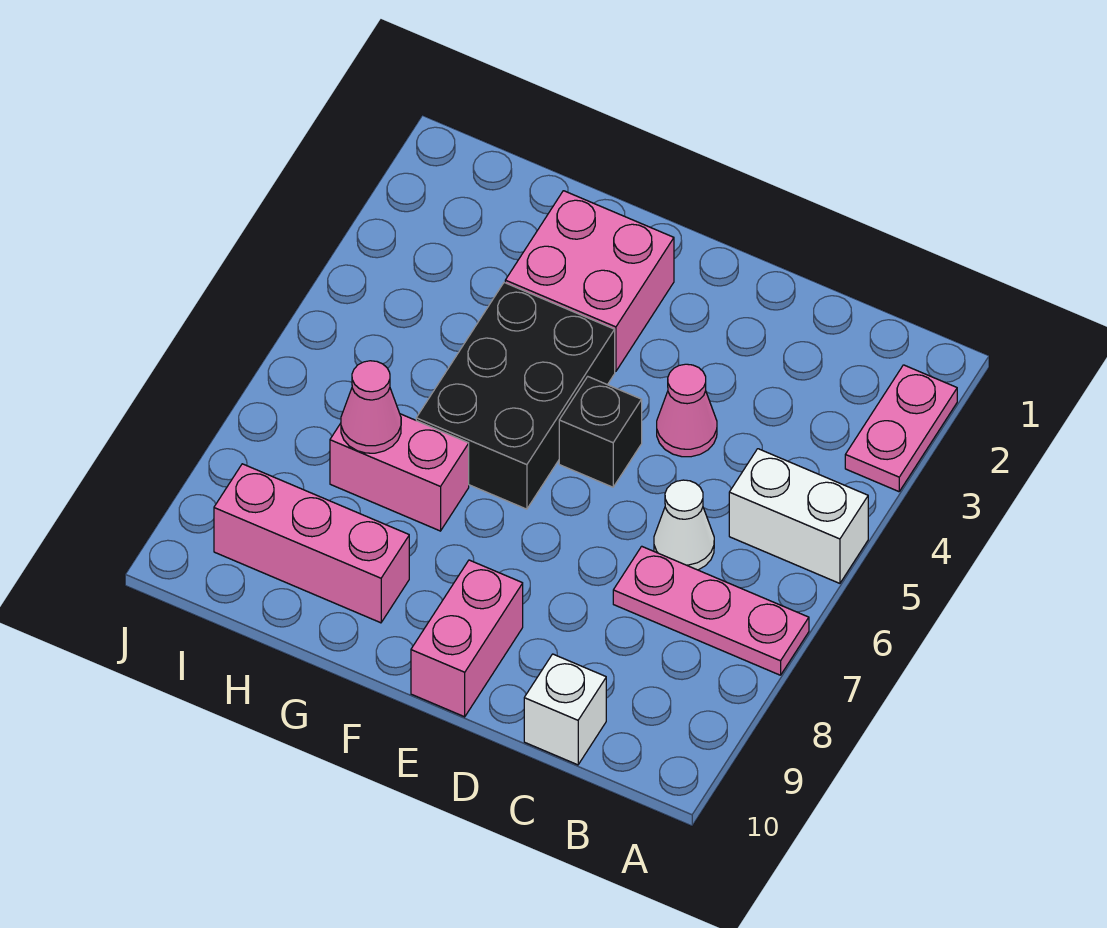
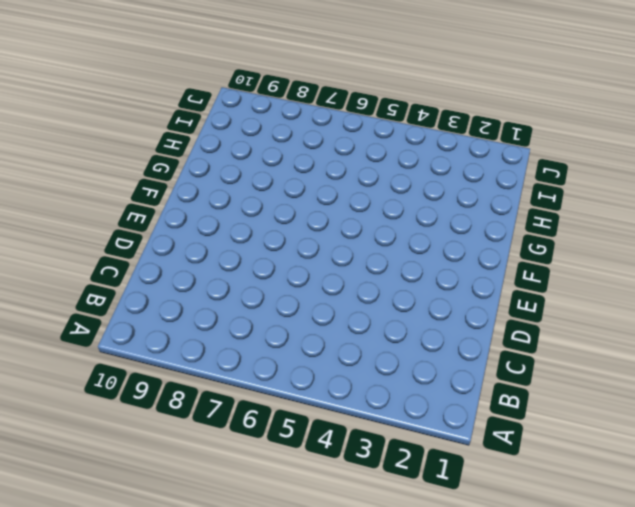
none -> pink plate A2:A3 level 1
none -> white brick A5:B5 level 1
none -> pink plate A7:C7 level 1

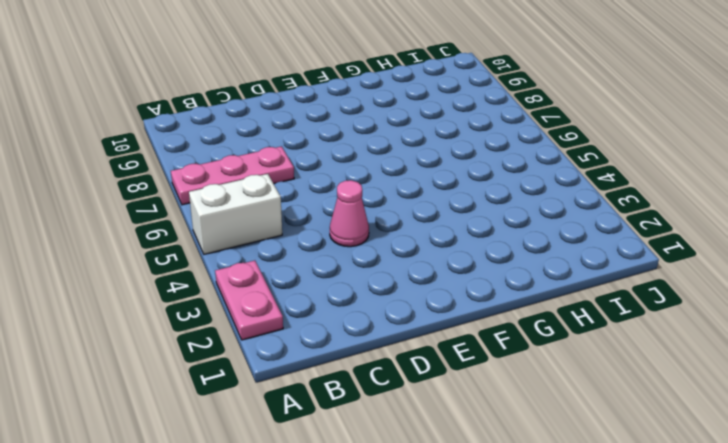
none -> white cone C6 level 1
none -> white brick C10 level 1
none -> black brick E5 level 1

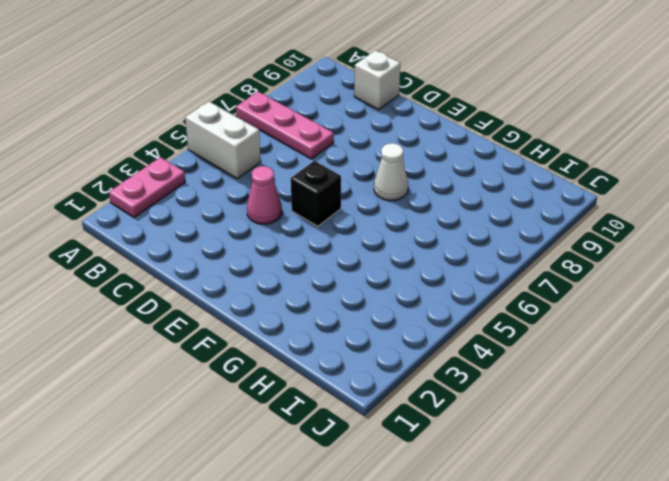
white cone F7 level 1 -> white cone C6 level 1
none -> pink brick E9:E10 level 1
none -> pink brick F2:G3 level 1
none -> black brick F4:G6 level 1

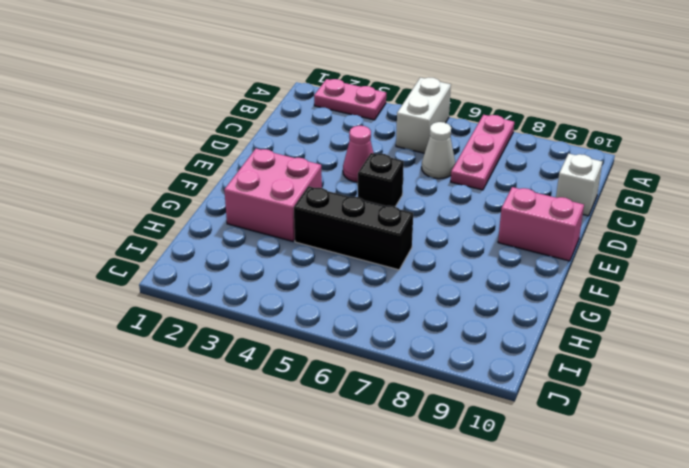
black brick G4:G6 level 1 -> black brick F4:G6 level 1
none -> pink brick G7:H7 level 1
none -> pink brick G9:I9 level 1
none -> pink cone H7 level 2

